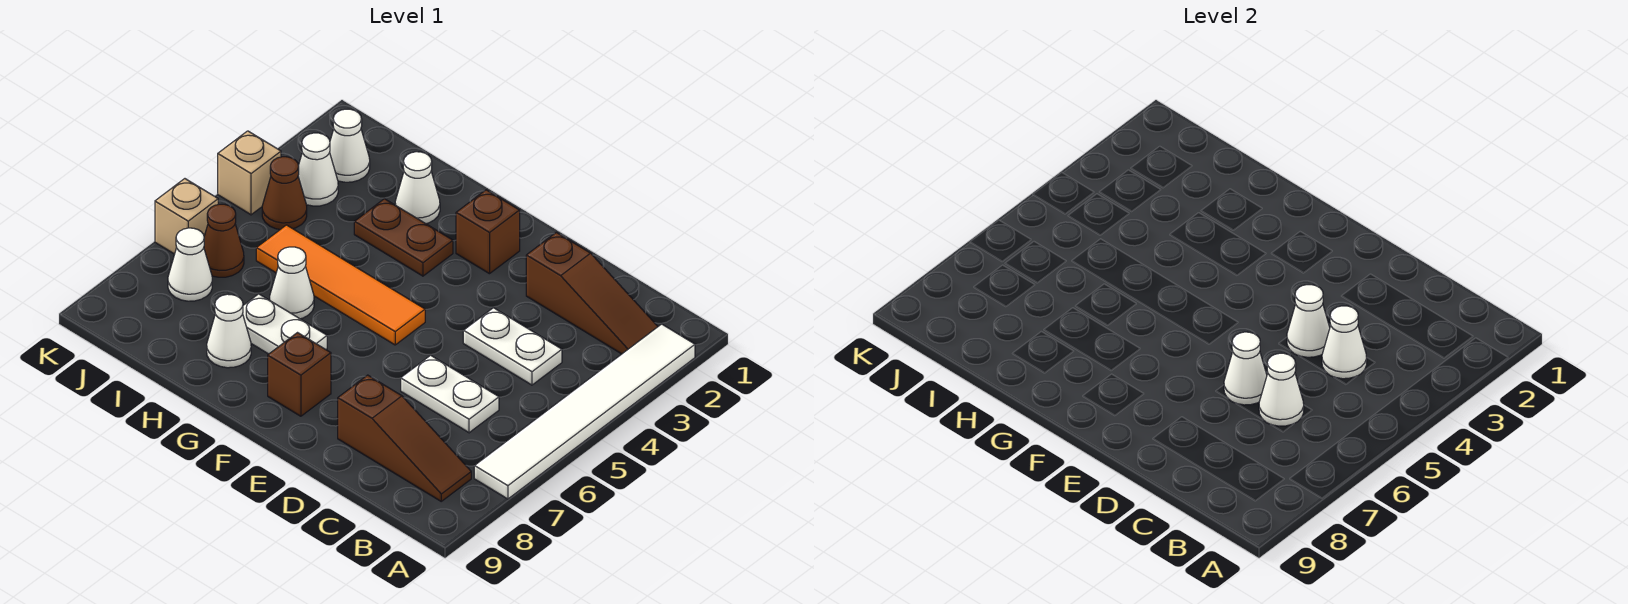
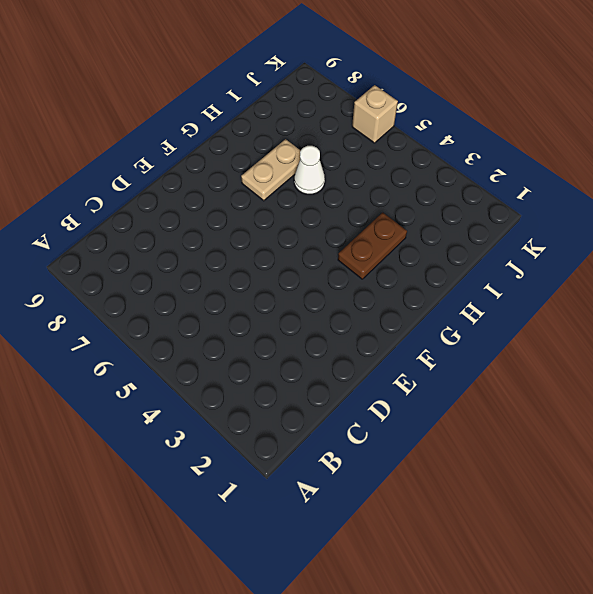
tan plate G7:H7 level 1 -> white plate G7:H7 level 1
none -> white tile A2:A7 level 1
none -> brown slope B2:D2 level 1 top D
none -> brown slope B8:D8 level 1 top D

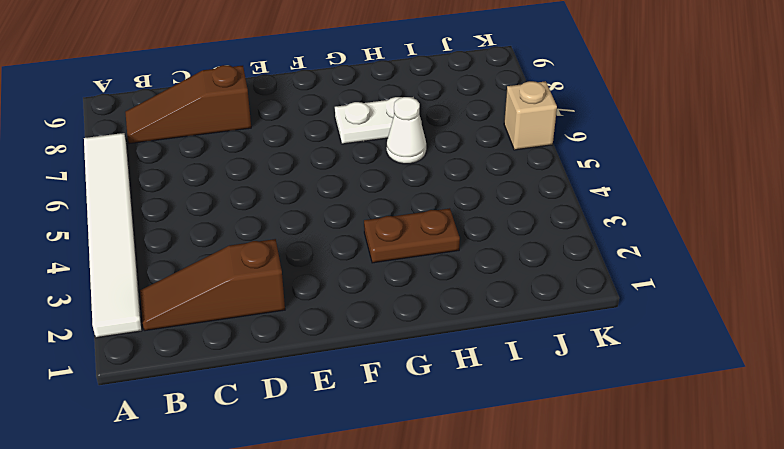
none -> white plate C4:D4 level 1
none -> white plate C6:D6 level 1
none -> brown brick F2 level 1

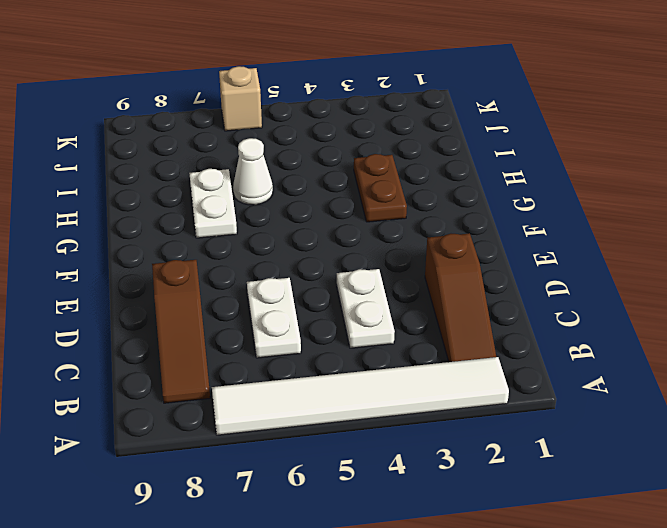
none -> brown brick F2 level 1
none -> orange tile F5:I5 level 1
none -> brown brick F8 level 1

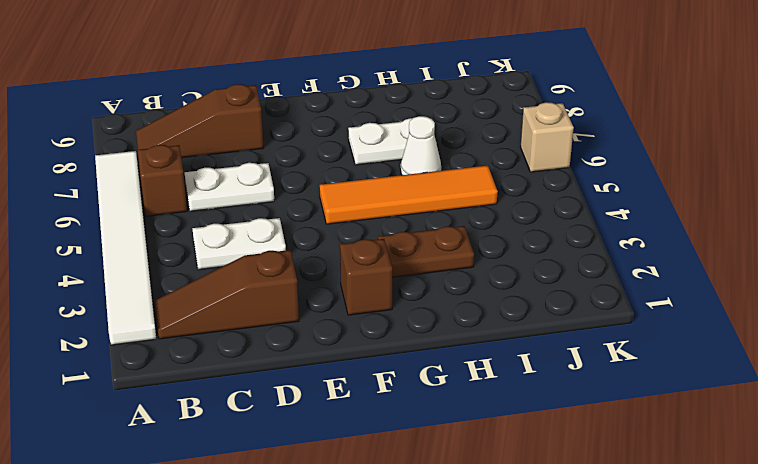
brown brick B6 level 1 -> brown brick F8 level 1
none -> white cone H2 level 1
none -> white cone H8 level 1
none -> white cone J2 level 1

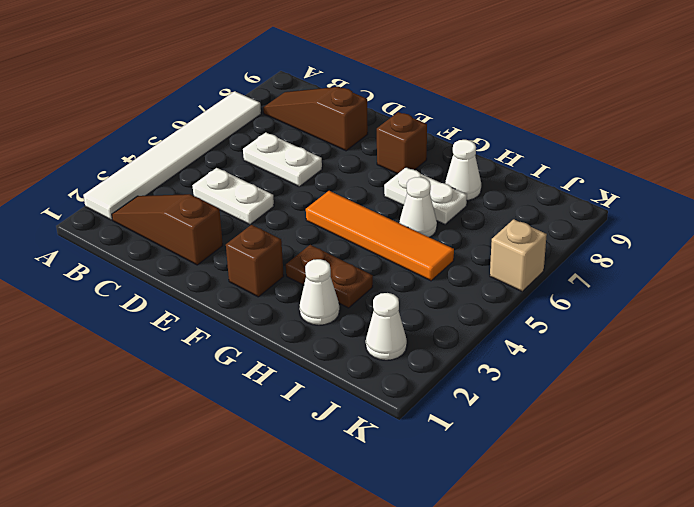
none -> white cone J3 level 1
none -> brown cone J4 level 1
none -> brown cone J6 level 1

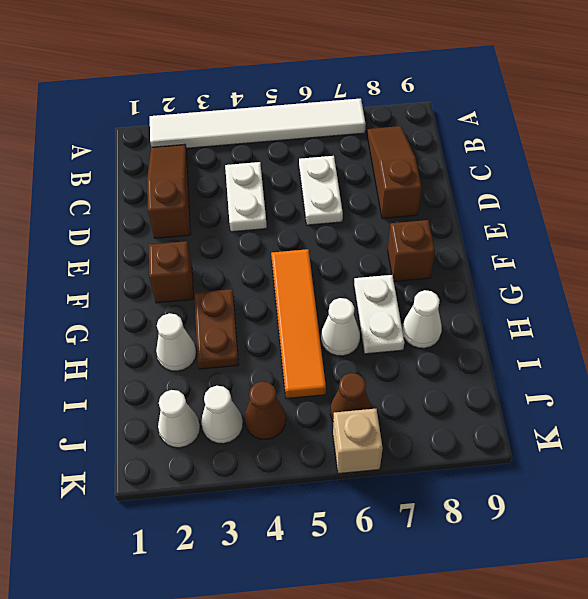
none -> white cone J7 level 1
none -> tan brick K4 level 1
none -> white cone C4 level 2

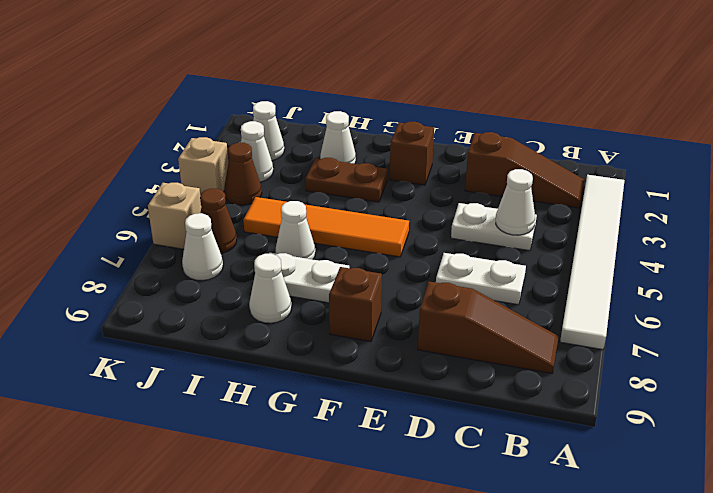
none -> white cone C6 level 2
none -> white cone D4 level 2
none -> white cone D6 level 2

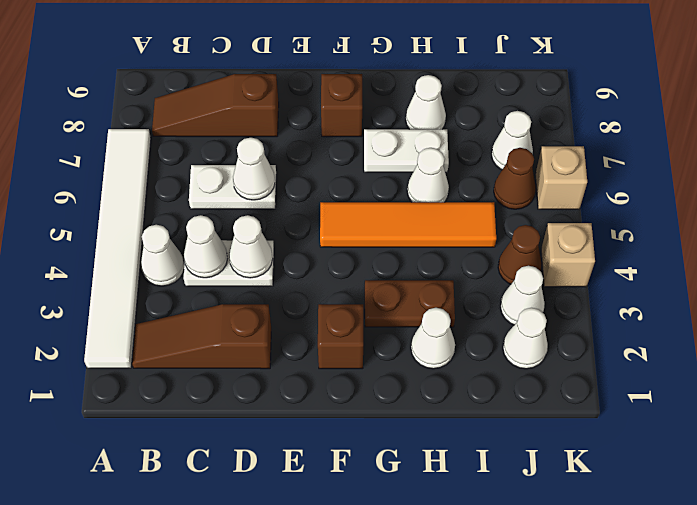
white cone B4 level 1 -> white cone C6 level 2

